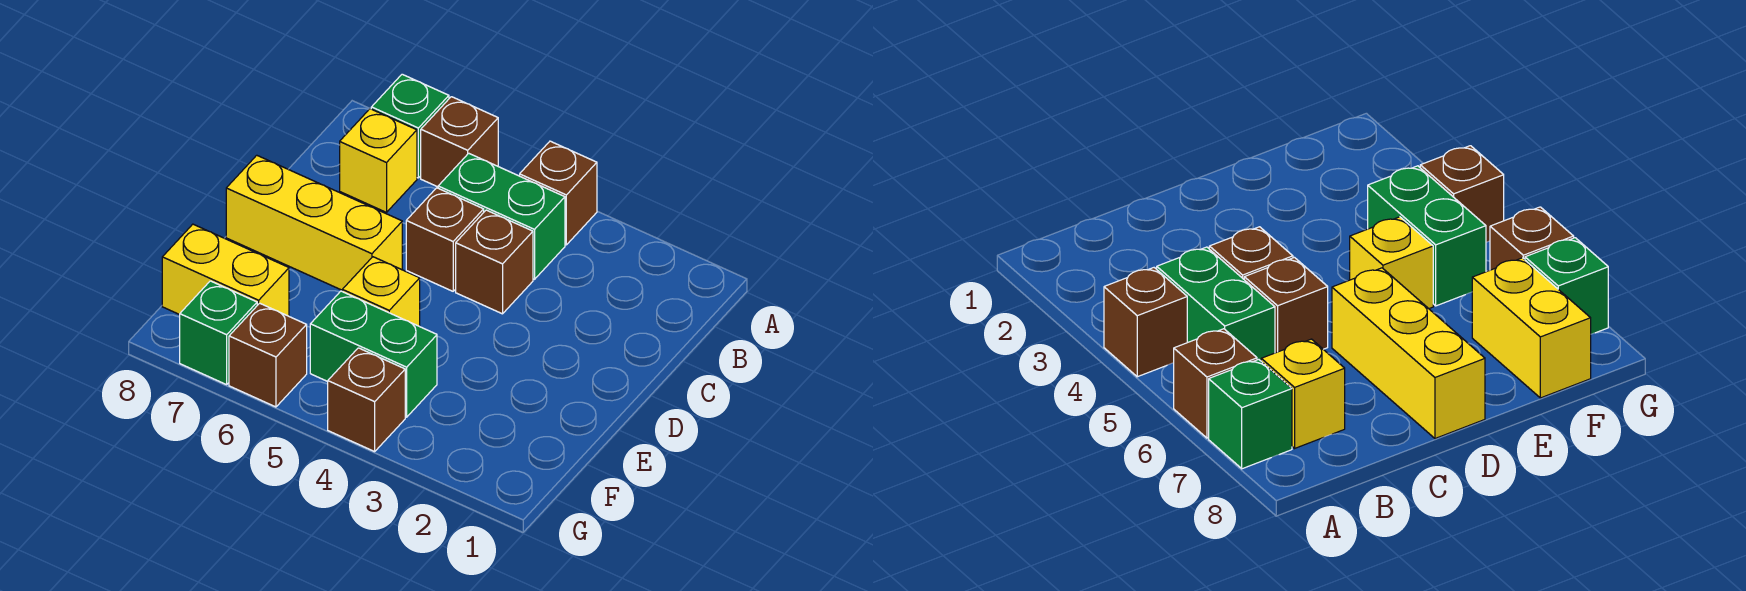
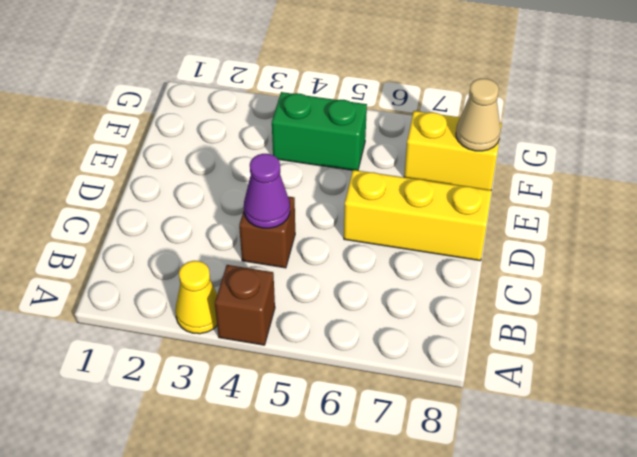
yellow cone A3 level 1 -> none
purple cone C4 level 2 -> none
tan cone F8 level 2 -> none
none -> brown brick A6 level 1
none -> green brick A7 level 1
none -> green brick B4:B5 level 1

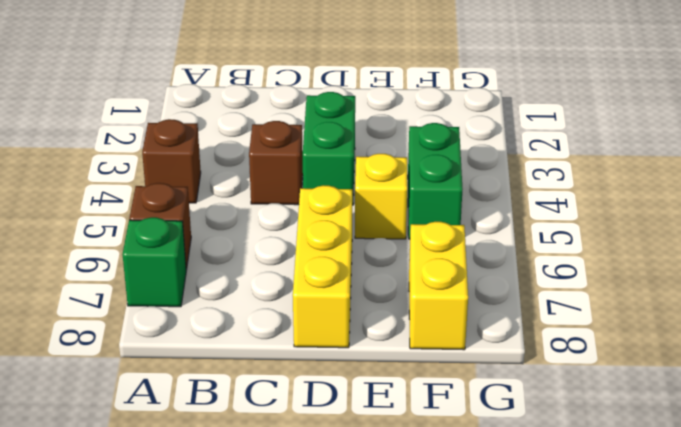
green brick D3:D4 level 1 -> green brick B4:B5 level 1
none -> yellow brick B7 level 1
none -> brown brick C5 level 1
none -> brown brick G4 level 1

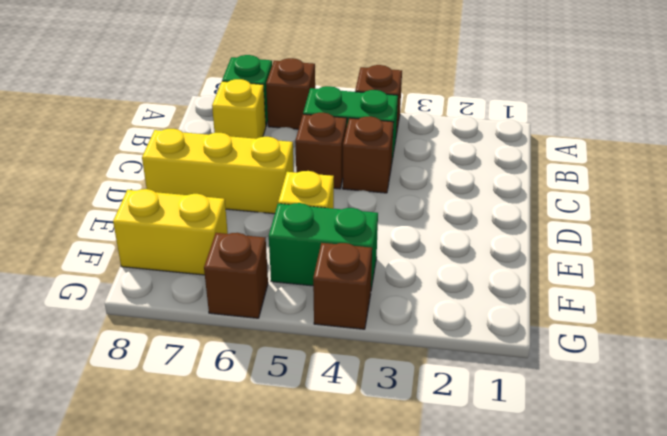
none -> green brick G7 level 1

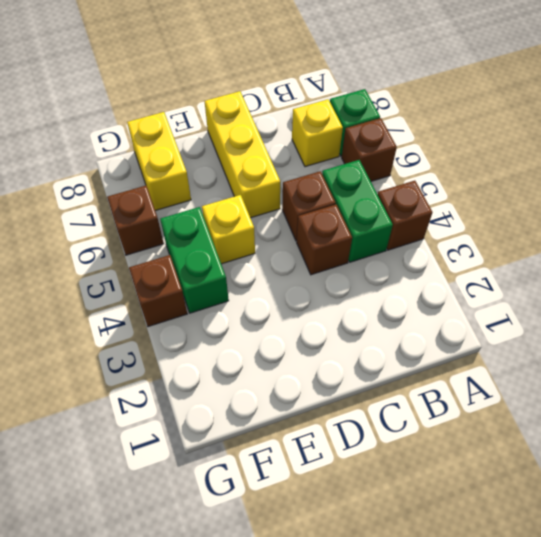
none -> green brick G7 level 1

